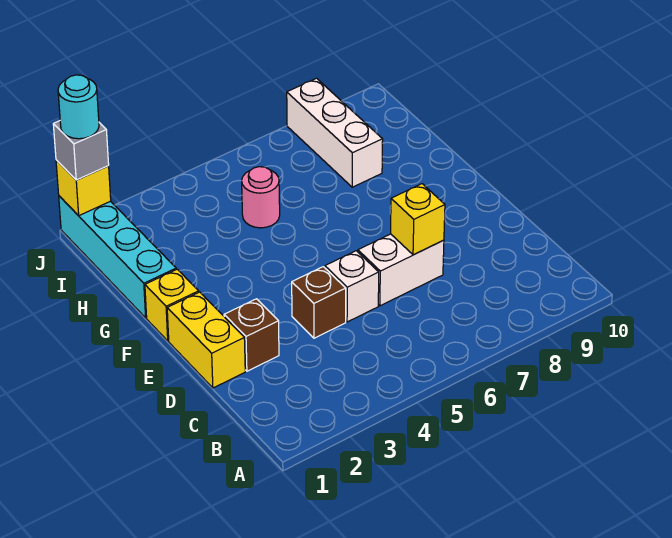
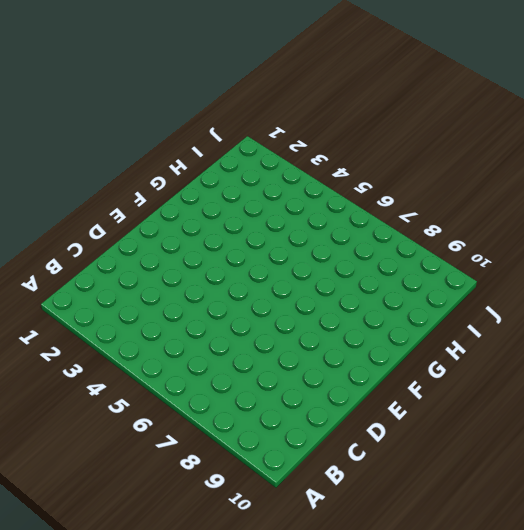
none -> yellow brick D1:E1 level 1
none -> brown brick D2 level 1
none -> brown brick D4 level 1

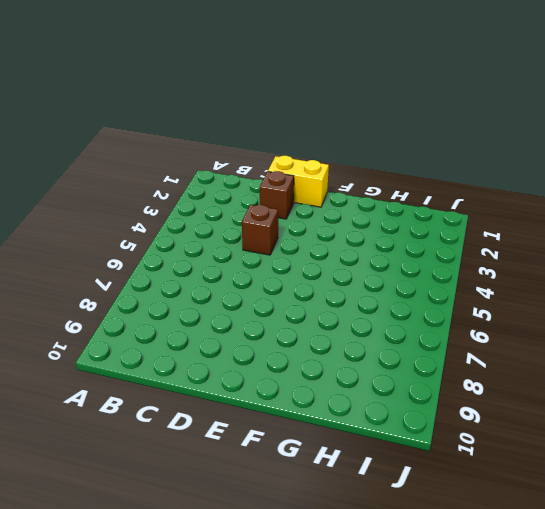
none -> white brick D5 level 1
none -> white brick D6:D7 level 1
none -> yellow brick F1 level 1

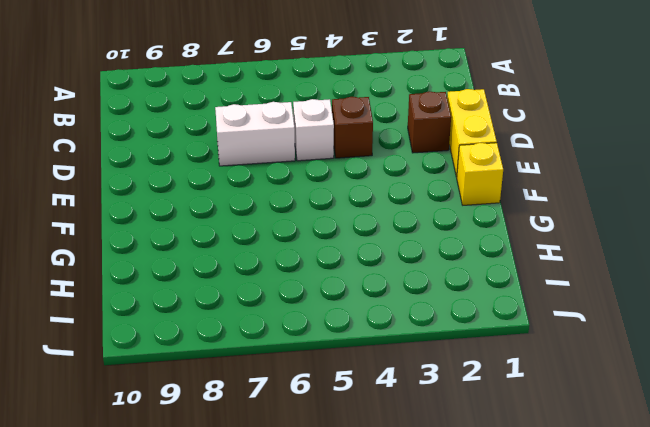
none -> cyan brick G1:J1 level 1
none -> pink round brick H5 level 1
none -> white brick H8:J8 level 1

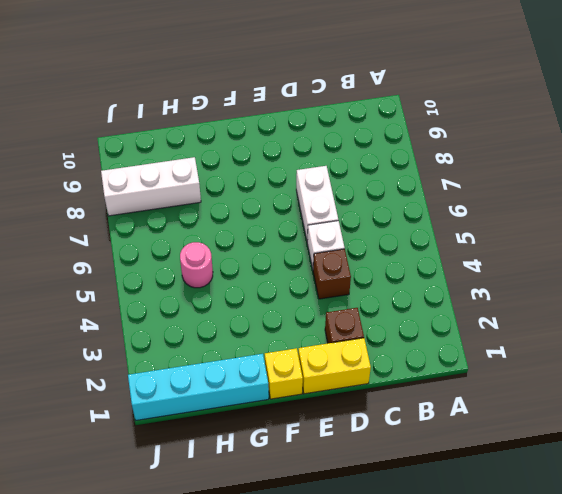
none -> yellow brick D7 level 2
none -> yellow brick J1 level 2
none -> grey brick J1 level 3

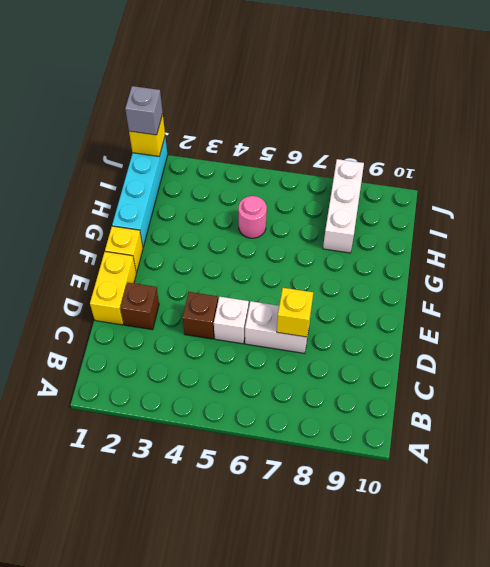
none -> cyan round brick J1 level 4

